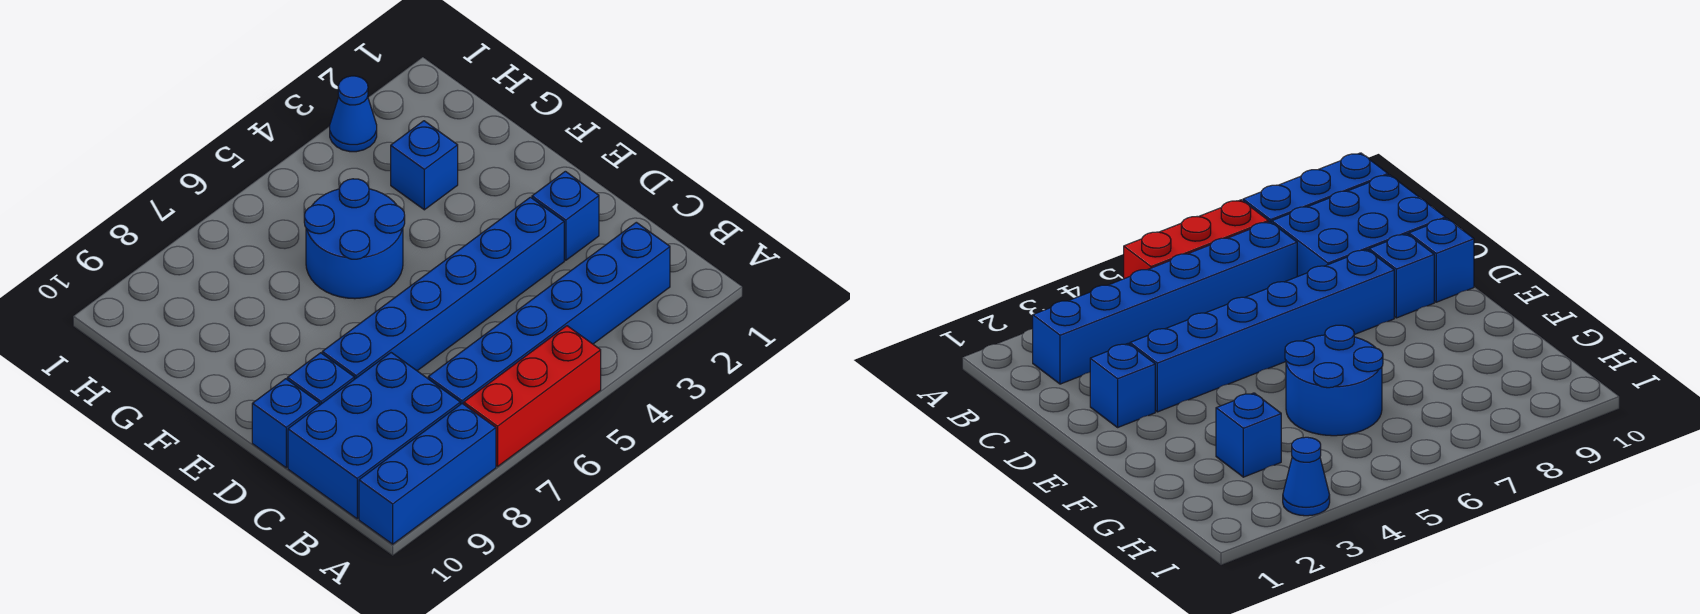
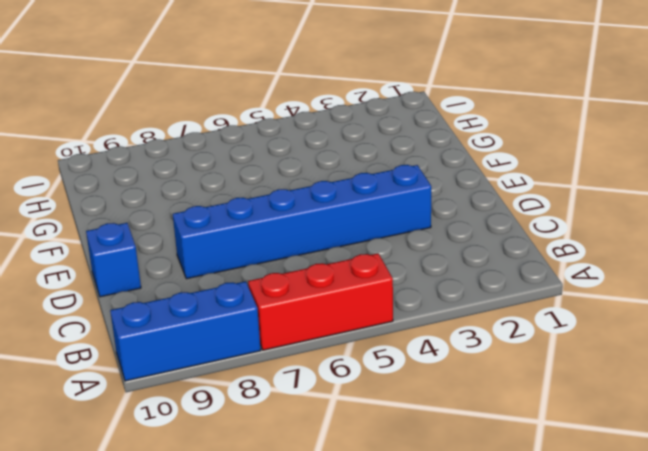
none -> blue brick B2:B7 level 1
none -> blue brick B8:C10 level 1

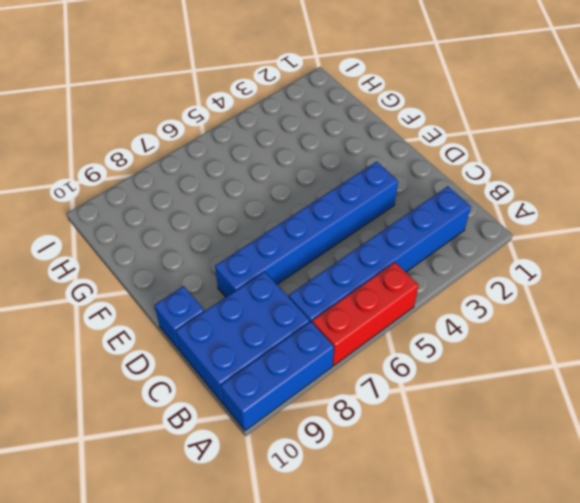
none -> blue brick D2 level 1
none -> blue brick D9 level 1

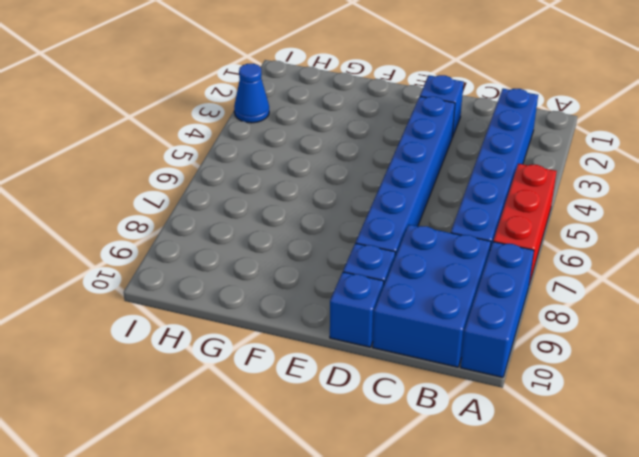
none -> blue round brick F5:G6 level 1
none -> blue brick G3 level 1

